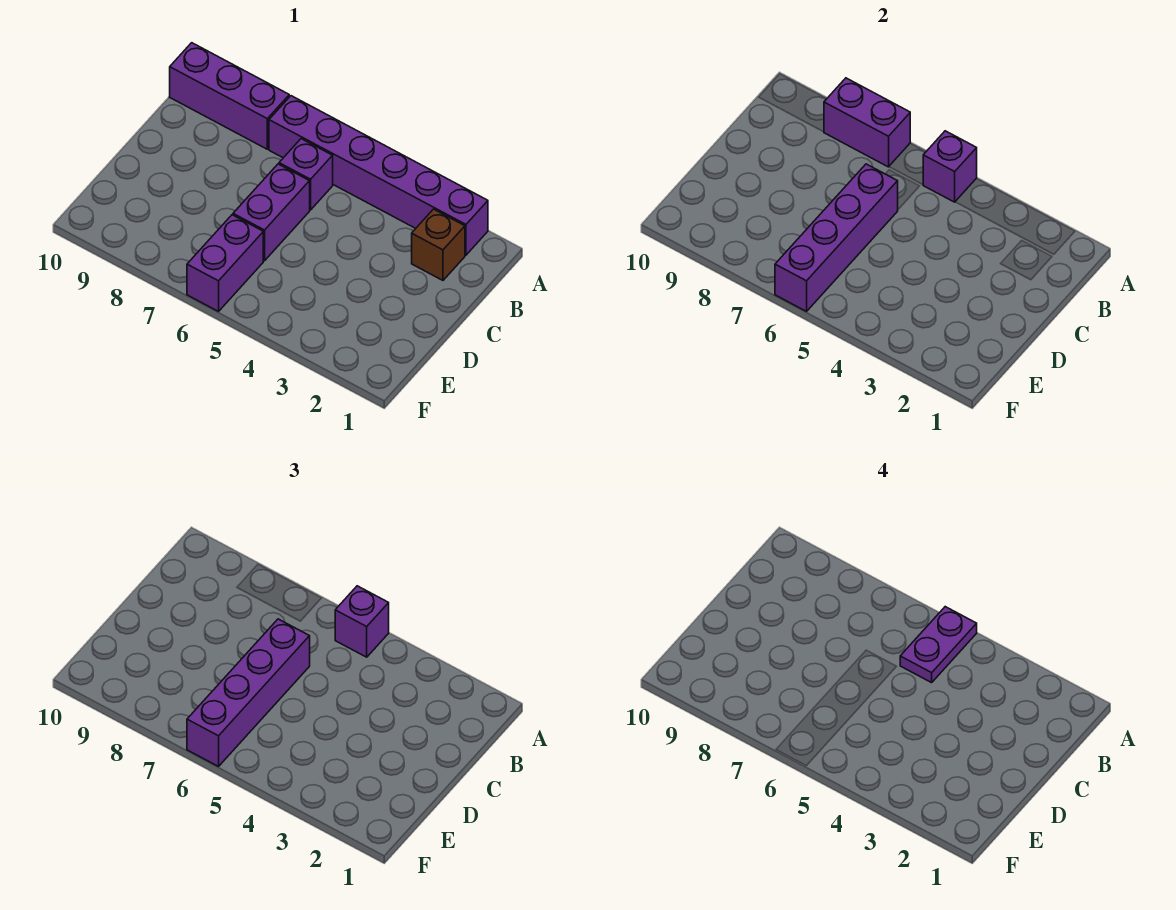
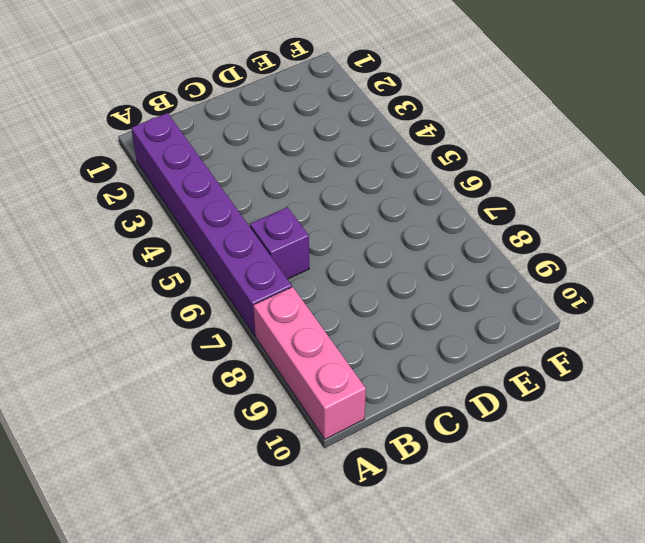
pink brick A8:A10 level 1 -> purple brick A8:A10 level 1
none -> brown brick B2 level 1
none -> purple brick C6:D6 level 1
none -> purple brick E6:F6 level 1

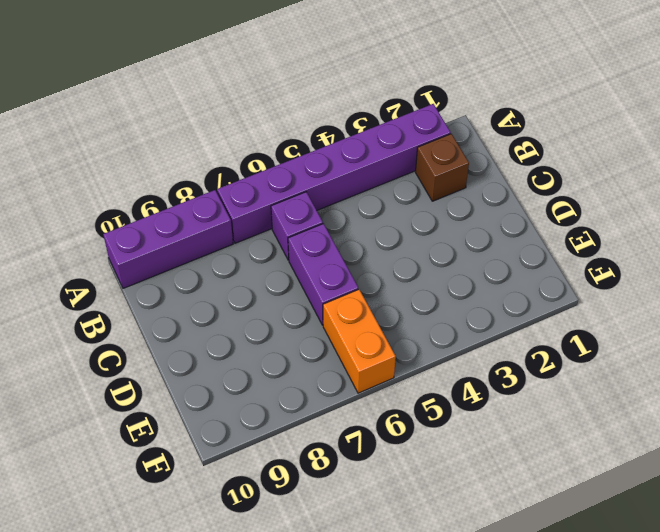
orange brick E6:F6 level 1 -> purple brick E6:F6 level 1
none -> purple brick A5 level 2
none -> purple brick A7:A8 level 2
none -> purple brick C6:F6 level 2

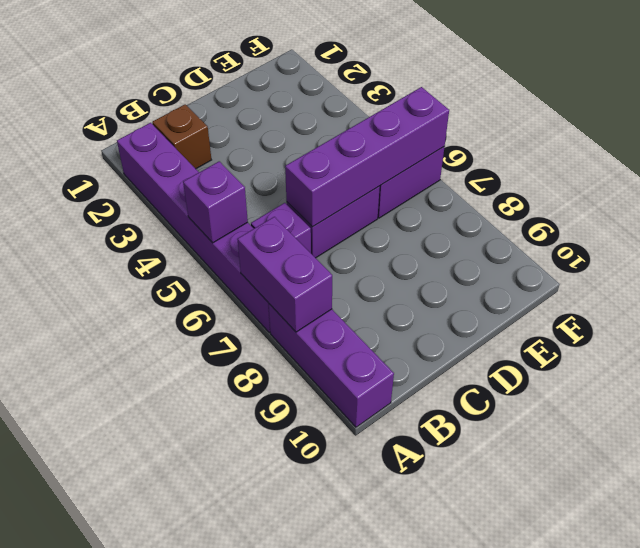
none -> purple brick A5 level 3
none -> purple brick C6:F6 level 3
none -> purple plate A5:B5 level 4

